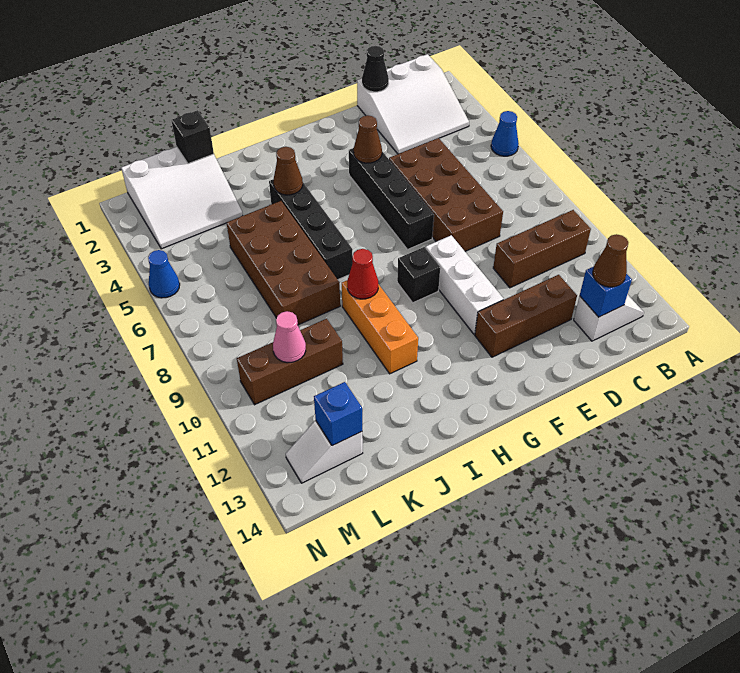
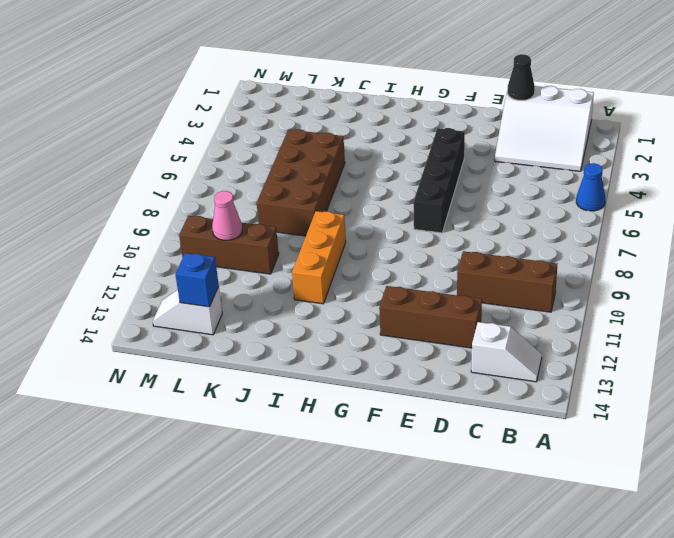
none -> brown brick D5:E8 level 1
none -> white brick F9:F11 level 1
none -> black brick G9 level 1

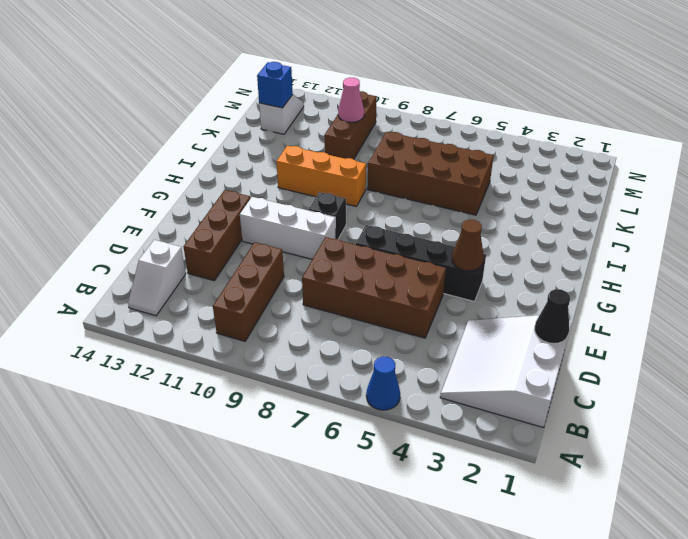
none -> black brick I4:I7 level 1
none -> white slope K1:M3 level 1 top 1
none -> blue cone N5 level 1

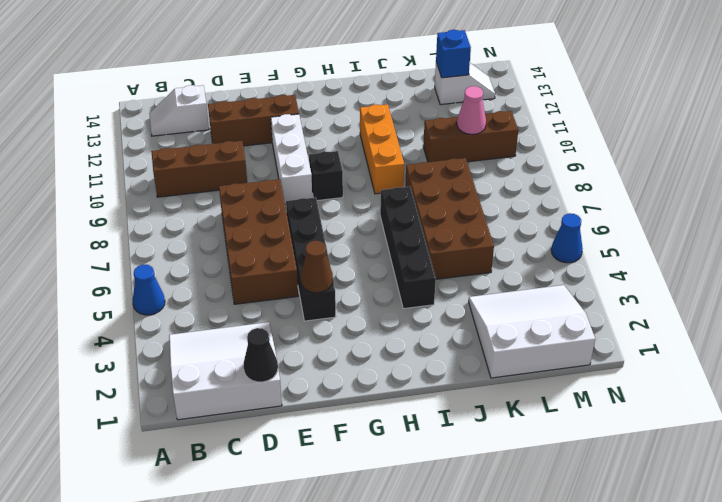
none -> blue brick C13 level 2
none -> brown cone I4 level 2
none -> red cone I9 level 2

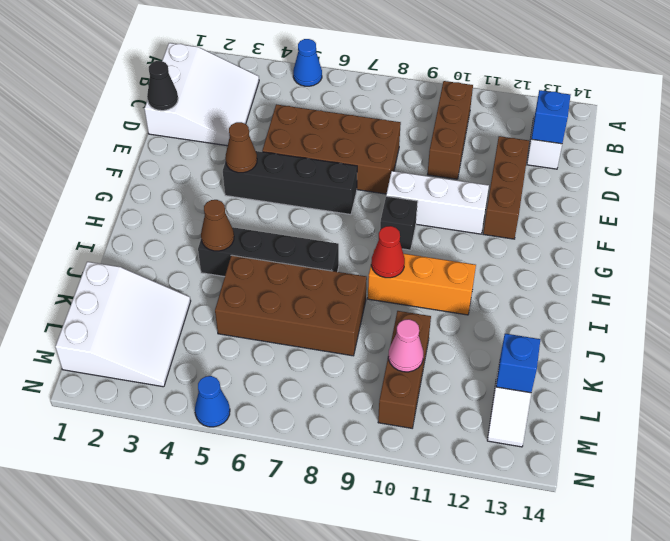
none -> black brick K1 level 2
none -> brown cone C13 level 3

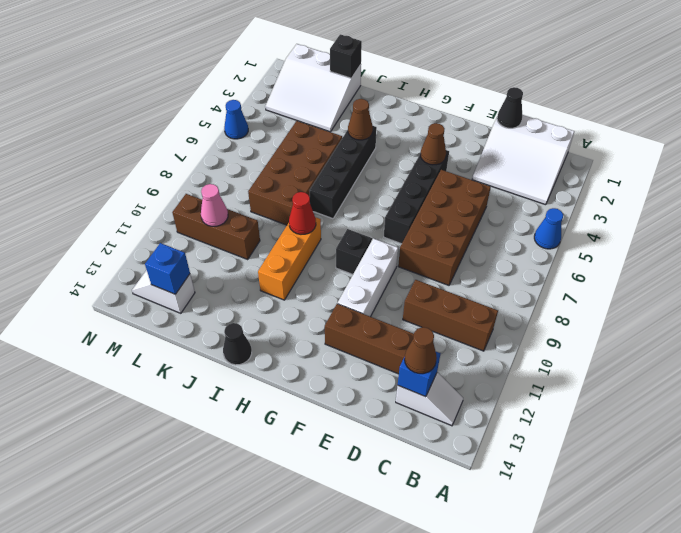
black cone I14 level 1 -> none

